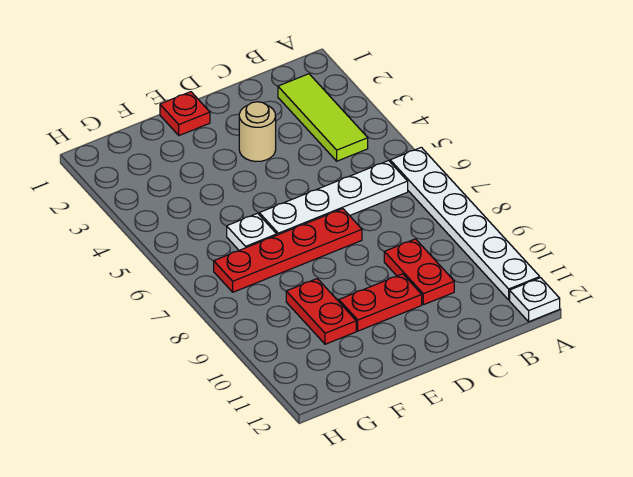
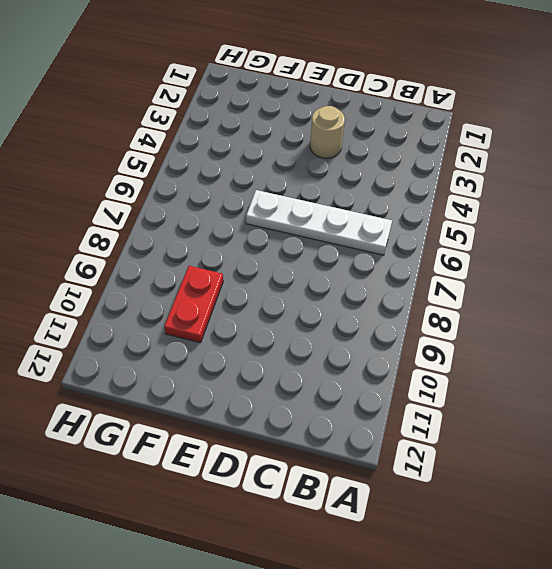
none -> white plate A6:A11 level 1
none -> white plate A12 level 1

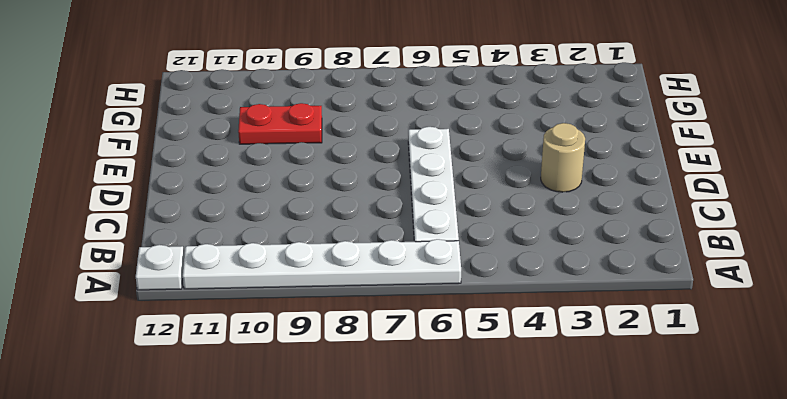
none -> lime tile B2:B4 level 1
none -> red plate C9:C10 level 1

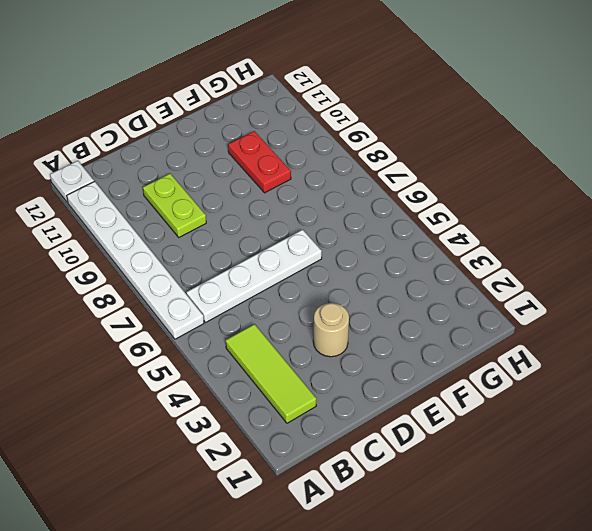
lime plate C9:C10 level 1 -> red plate C9:C10 level 1
none -> red plate D7:G7 level 1
none -> red plate D10:E10 level 1

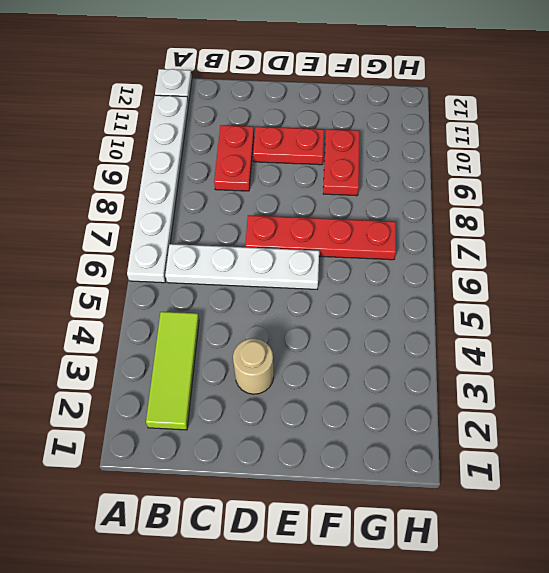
none -> red plate E1 level 1
none -> white plate F6 level 1

